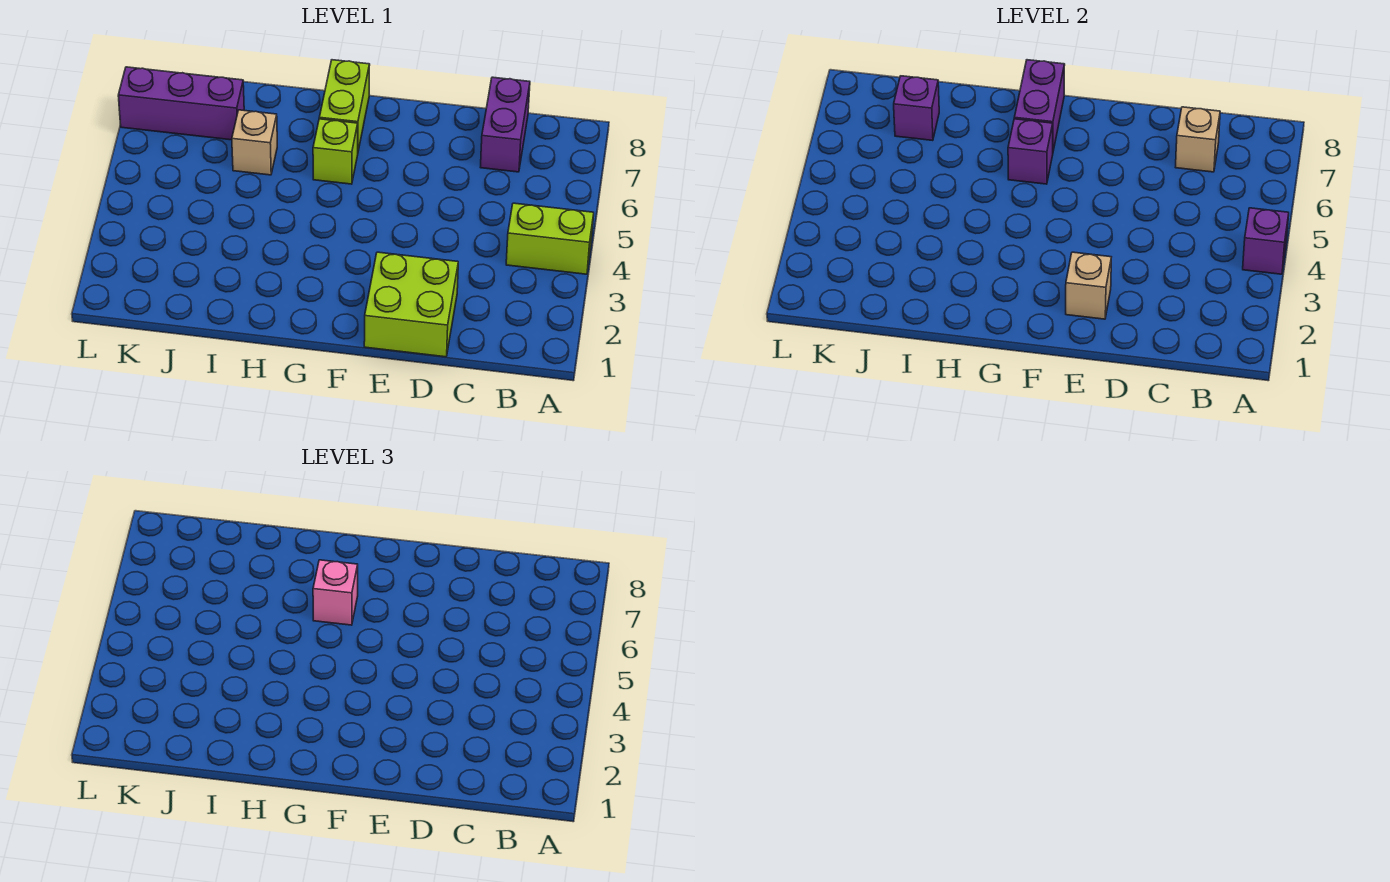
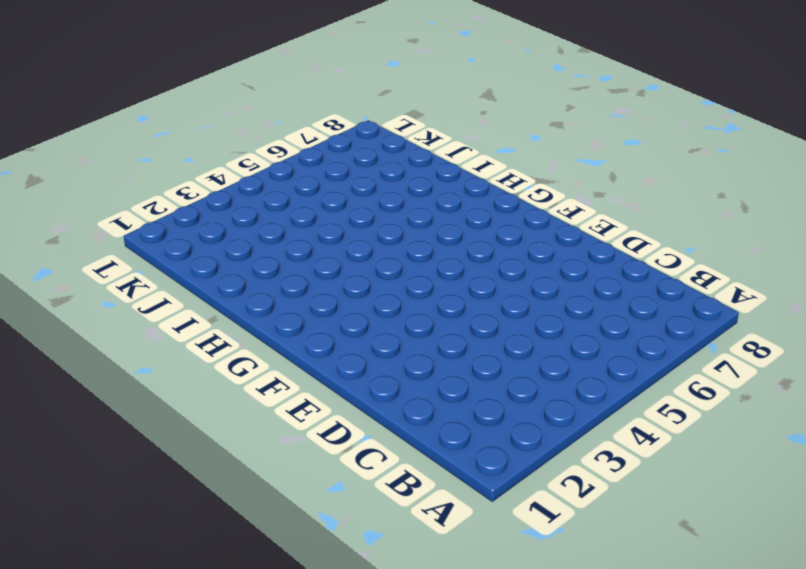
none -> lime brick A4:B4 level 1
none -> purple brick C7:C8 level 1
none -> lime brick D1:E2 level 1

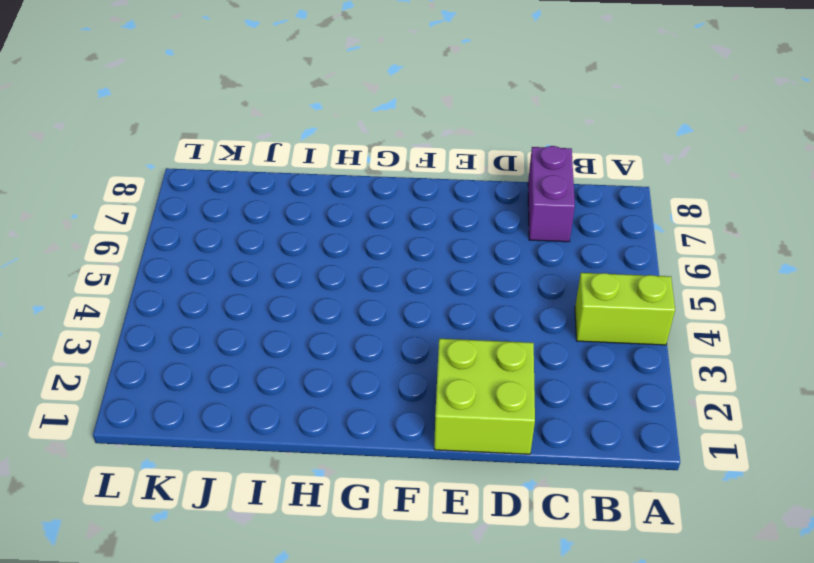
none -> lime brick G6 level 1
none -> lime brick G7:G8 level 1
none -> tan brick I6 level 1

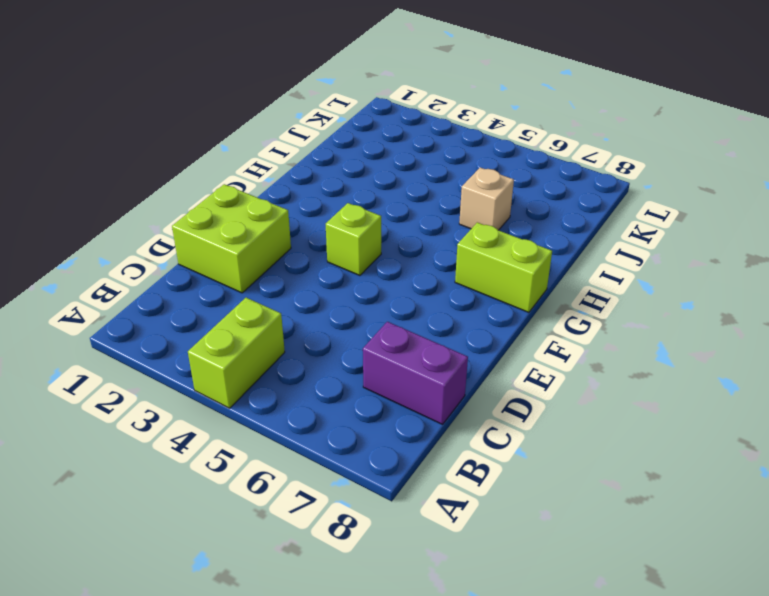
lime brick F4 level 1 -> lime brick G6 level 1
none -> purple brick J7:L7 level 1
none -> purple brick A4 level 2
none -> tan brick C7 level 2

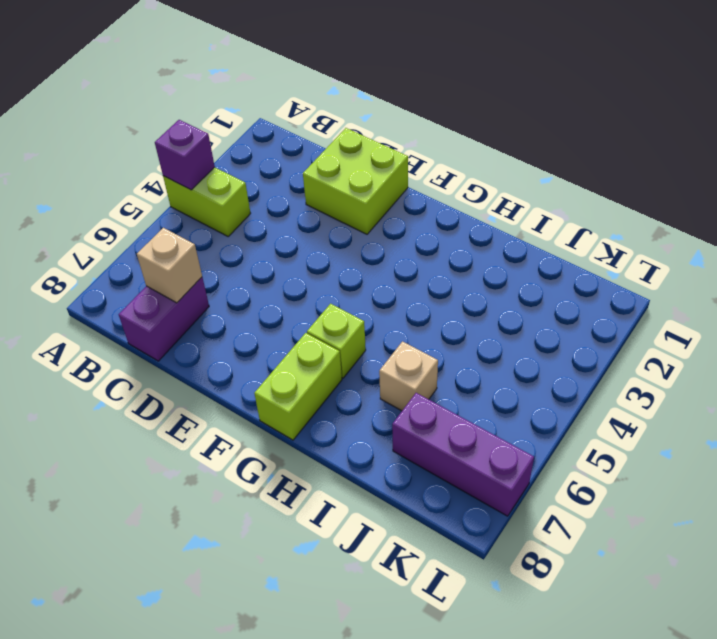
none -> tan brick E2 level 2
none -> purple brick G6 level 2
none -> purple brick G7:G8 level 2

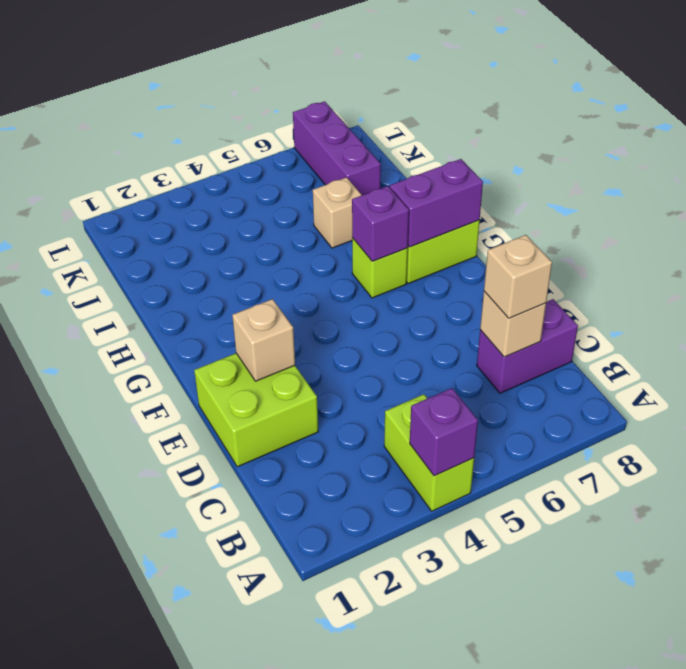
tan brick C7 level 3 -> none
none -> purple brick J7 level 2
none -> pink brick G6 level 3

